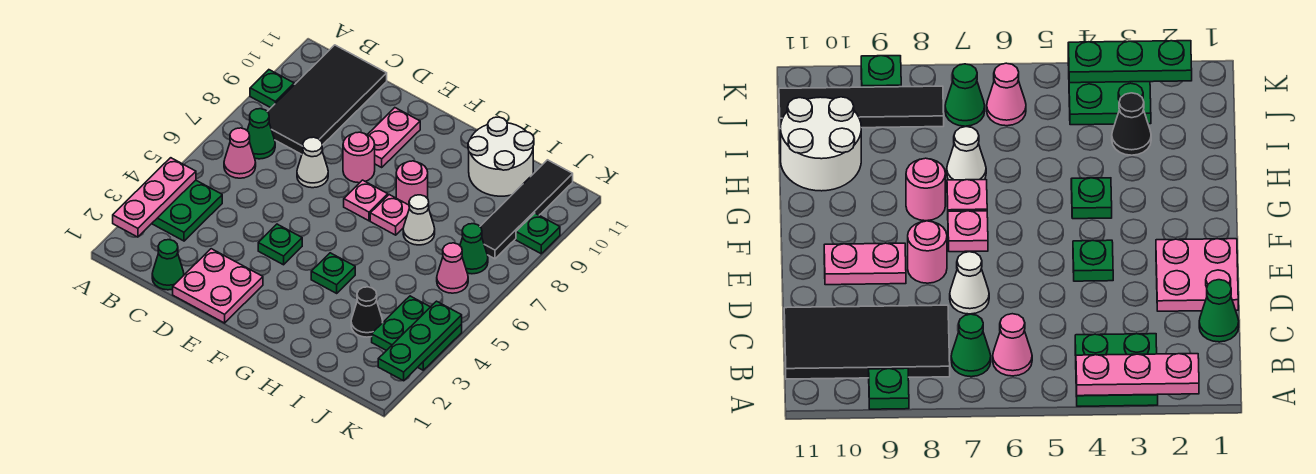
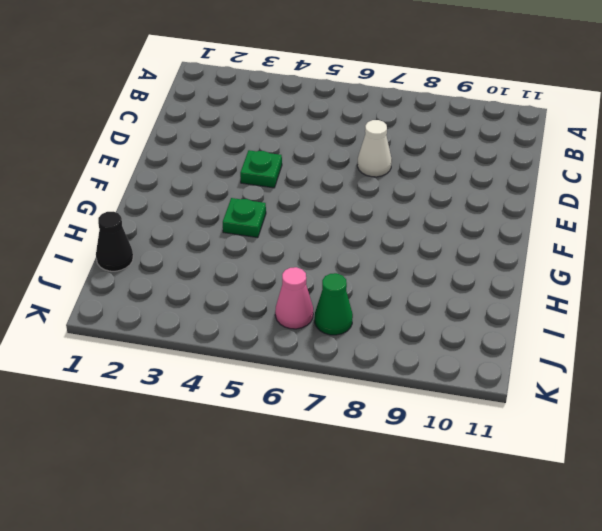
black cone I1 level 1 -> black cone I3 level 1
none -> green plate A3:B4 level 1
none -> green plate A9 level 1
none -> pink cone B6 level 1

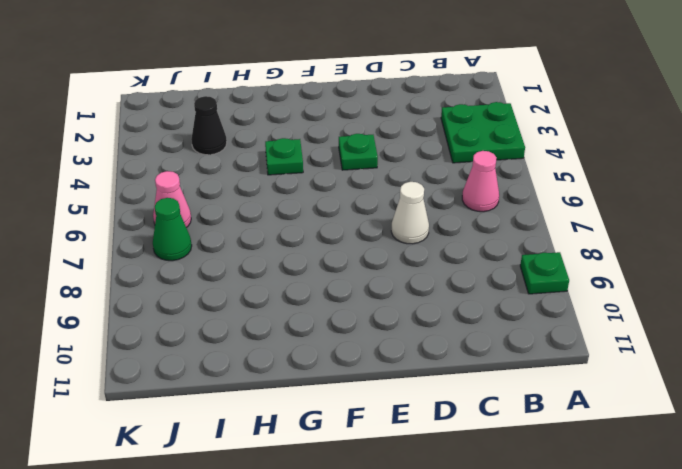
none -> green cone B7 level 1
none -> black tile B8:C11 level 1
none -> green cone C1 level 1

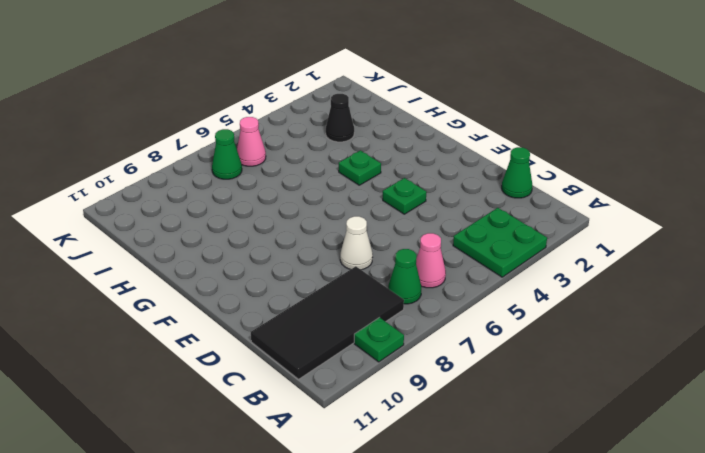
none -> pink plate D1:E2 level 1
none -> pink round brick E8 level 1
none -> pink plate E9:E10 level 1

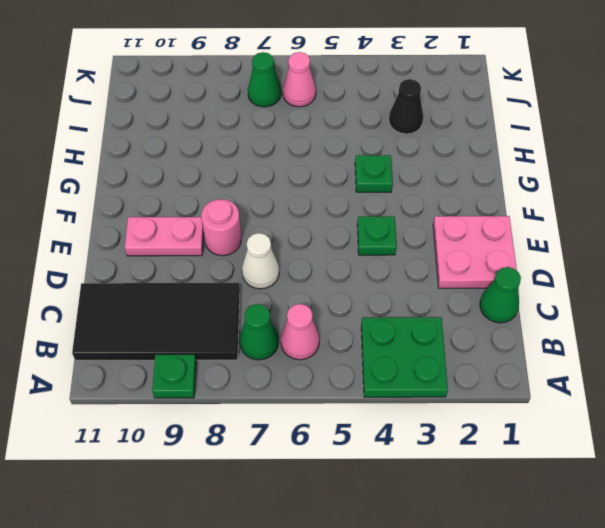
none -> pink plate F7 level 1
none -> pink plate G7 level 1
none -> pink round brick G8 level 1

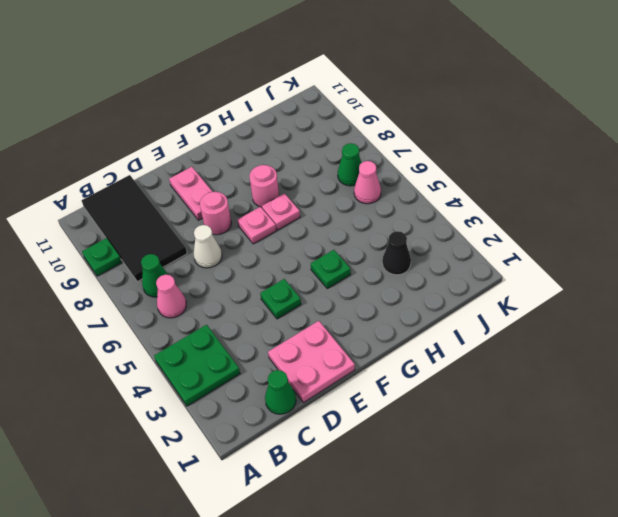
none -> white cone H7 level 1
none -> white round brick H10:I11 level 1
none -> green plate J3:K4 level 1

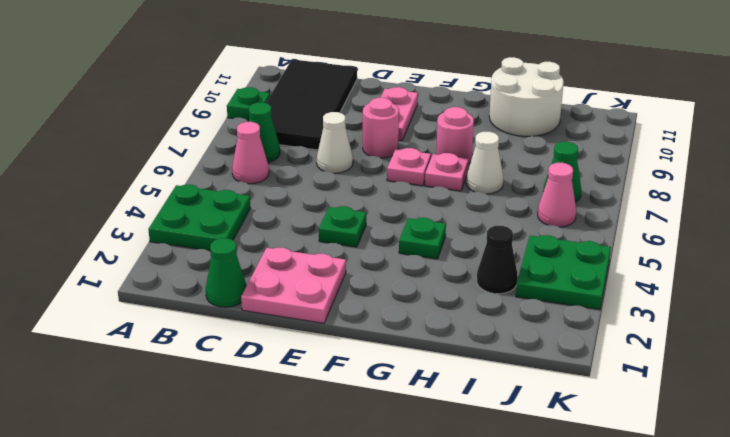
none -> black tile J8:J11 level 1
none -> green plate K9 level 1
none -> pink plate A2:A4 level 2

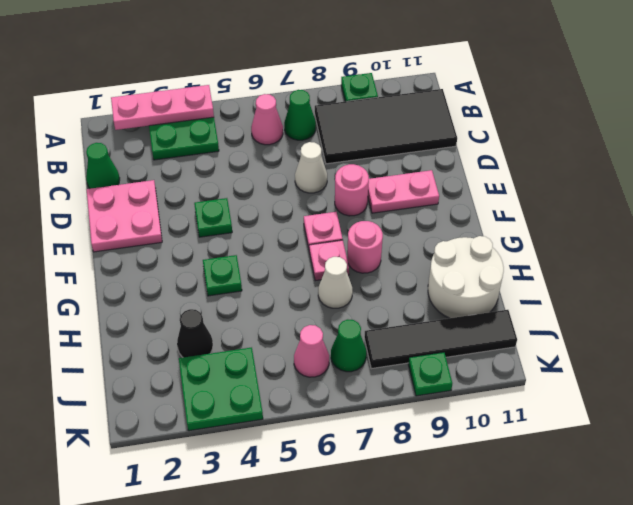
none -> green plate K2:K4 level 2

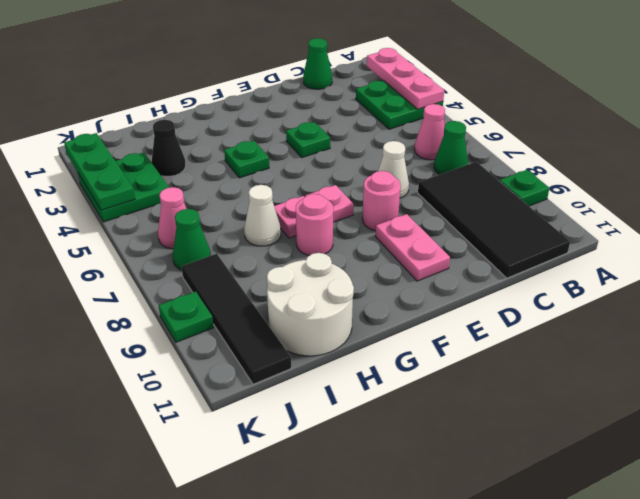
none -> pink plate D1:E2 level 1

